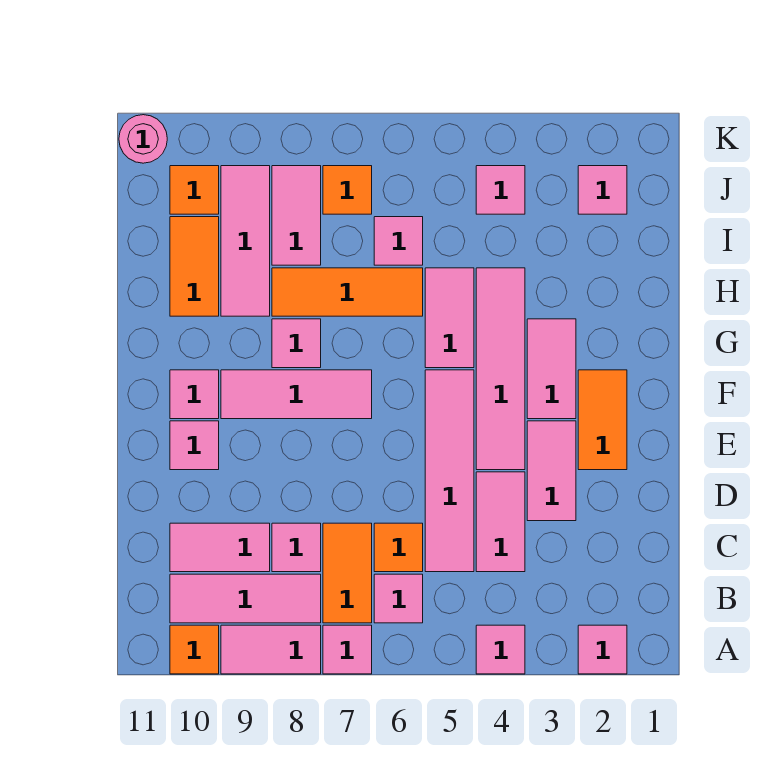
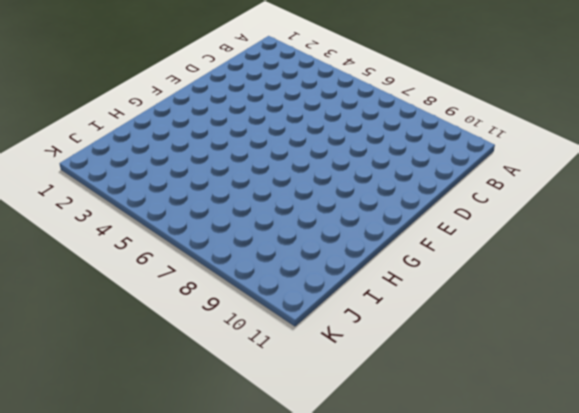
none -> pink tile A2 level 1
none -> pink tile A4 level 1
none -> pink tile A7 level 1
none -> pink tile A8:A9 level 1

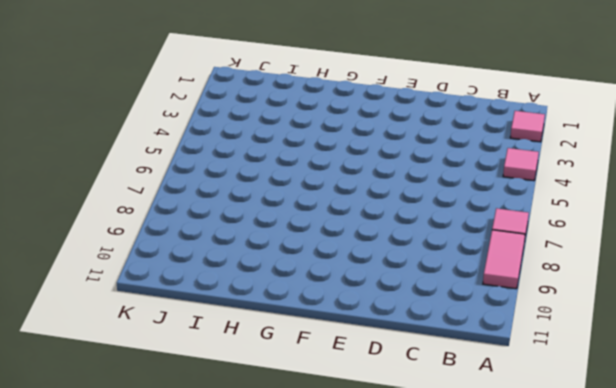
none -> orange tile A10 level 1
none -> pink tile B6 level 1
none -> orange tile B7:C7 level 1
none -> pink tile B8:B10 level 1

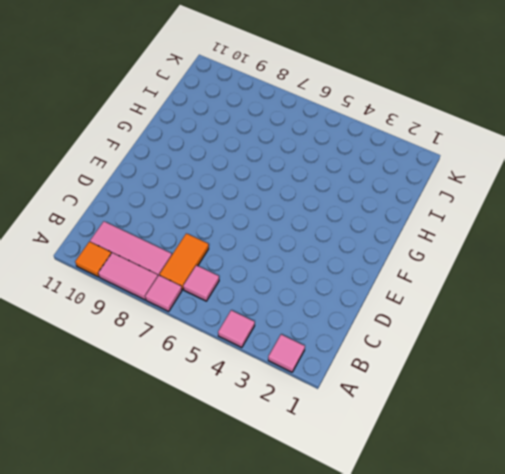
none -> pink tile C4:D4 level 1
none -> pink tile C5:F5 level 1
none -> orange tile C6 level 1
none -> pink tile C8 level 1

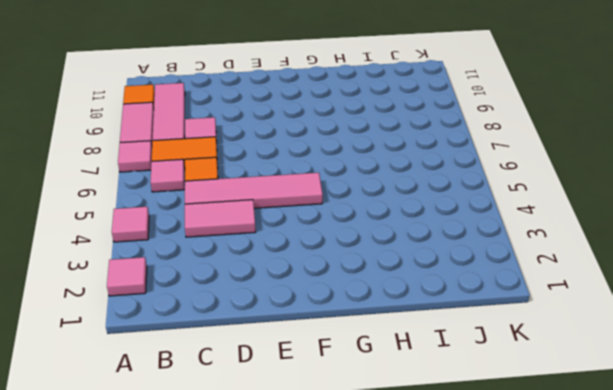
none -> pink tile C9:C10 level 1
none -> pink tile D3:E3 level 1
none -> orange tile E2:F2 level 1
none -> pink tile E4:H4 level 1

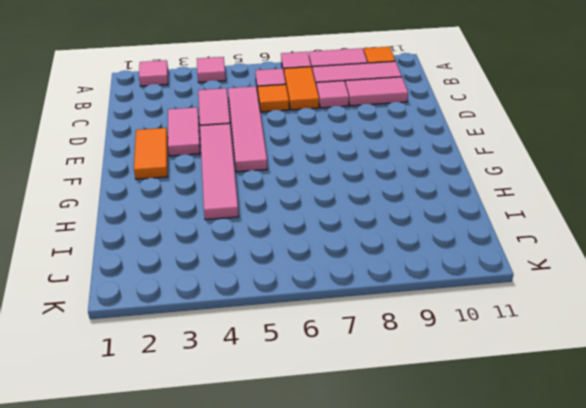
none -> pink tile E10 level 1
none -> pink tile F3:G3 level 1
none -> pink tile F7:F9 level 1
none -> pink tile F10 level 1

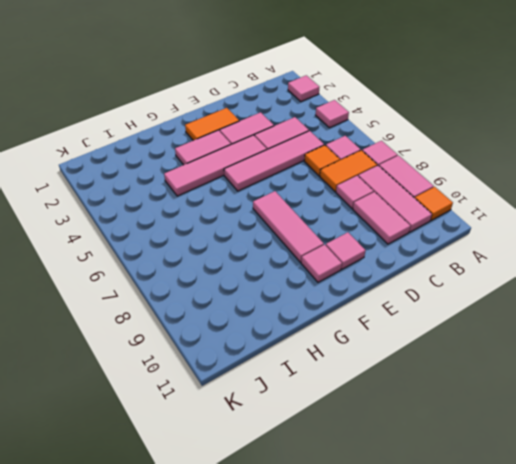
none -> pink tile G5:H5 level 1
none -> pink tile G8 level 1
none -> orange tile H6:H8 level 1
none -> pink tile H9:J9 level 1

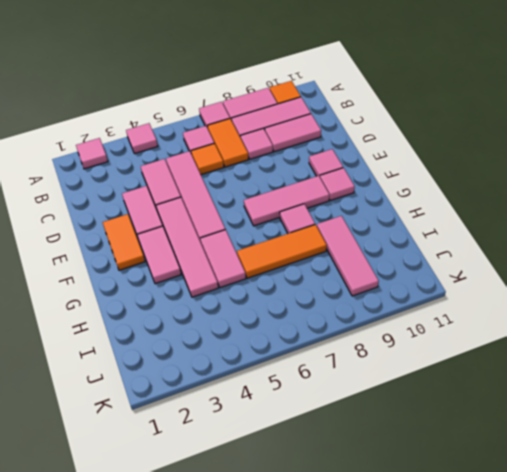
none -> orange tile H10:I10 level 1
none -> pink tile I6 level 1
none -> pink tile I8:J8 level 1
none -> pink tile J2 level 1

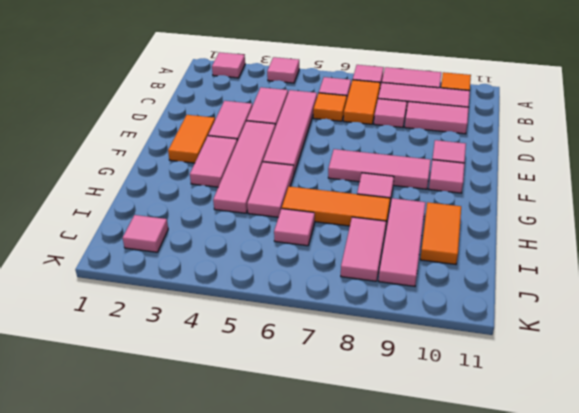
none -> pink tile J4 level 1
none -> orange tile J7 level 1
none -> orange tile J10 level 1
none -> pink round brick K11 level 1

